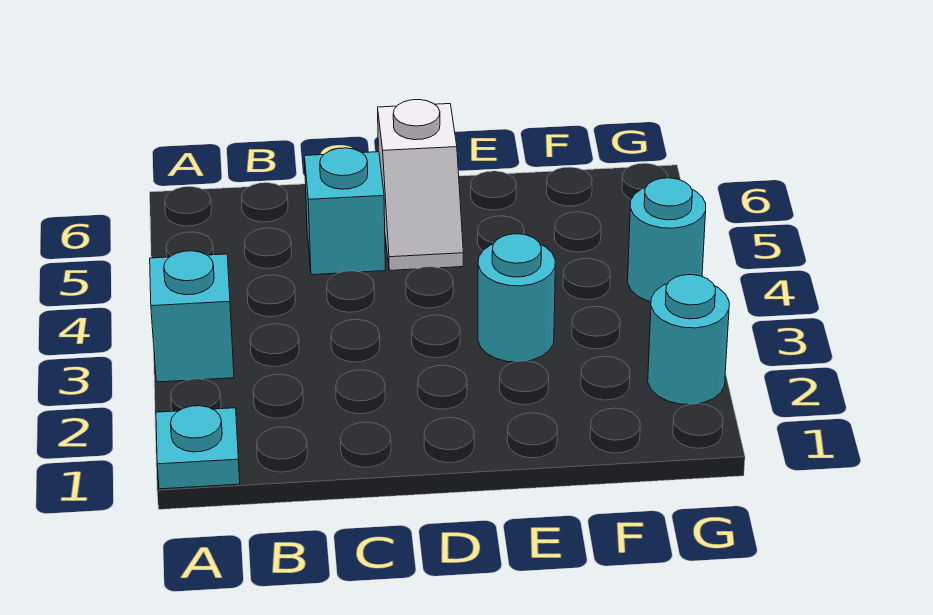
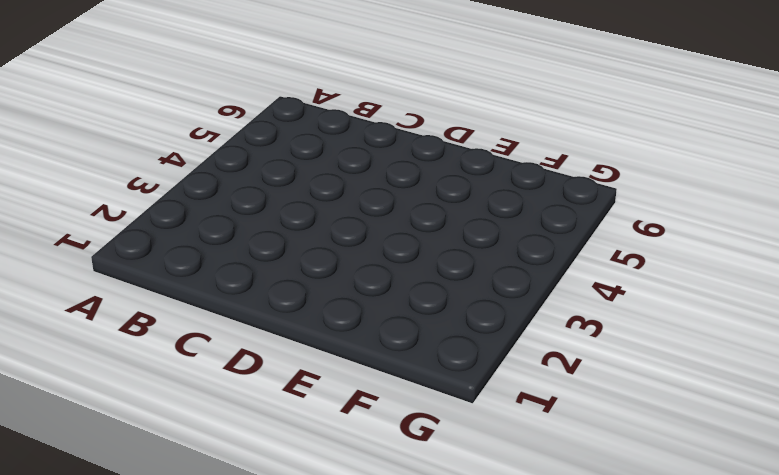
none -> cyan plate A1 level 1
none -> cyan brick A3 level 1

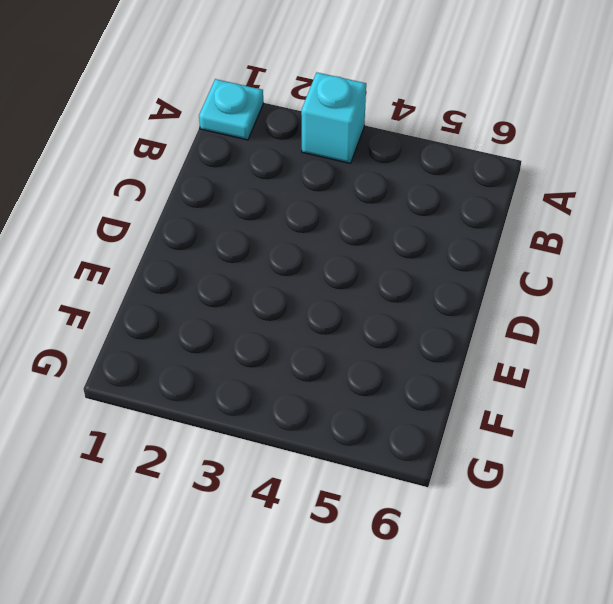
none -> cyan brick C5 level 1
none -> white slope D5:D6 level 1 top 6

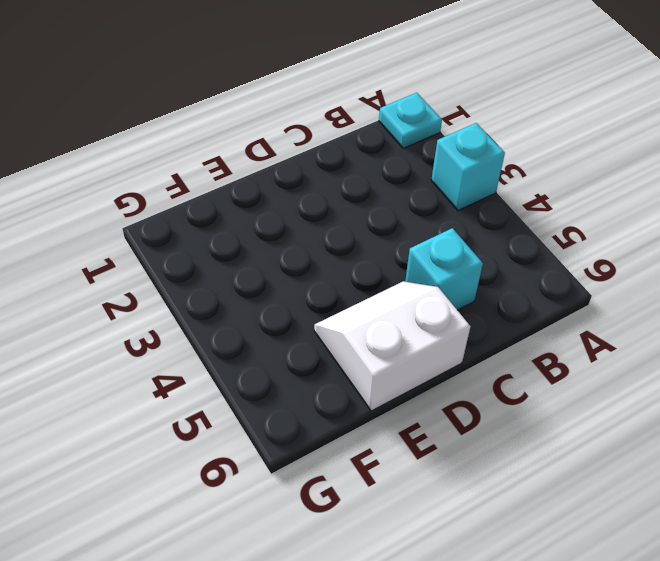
white slope D5:E6 level 1 top 6 -> white slope D5:D6 level 1 top 6
none -> cyan round brick E3 level 1
none -> cyan round brick G2 level 1

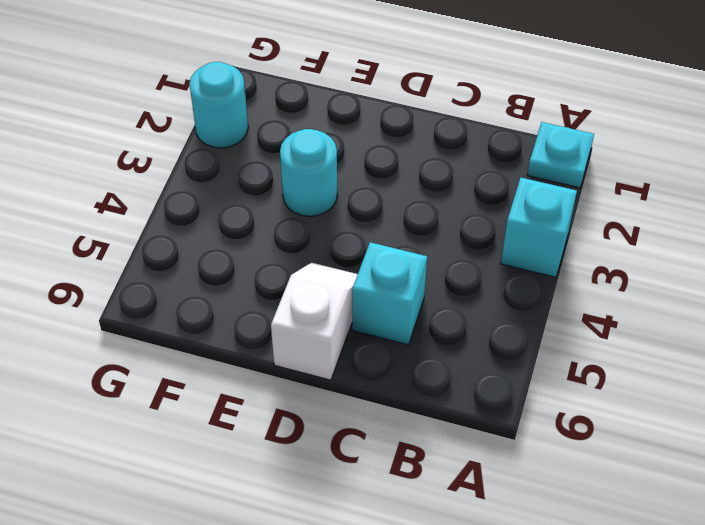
none -> cyan round brick G4 level 1

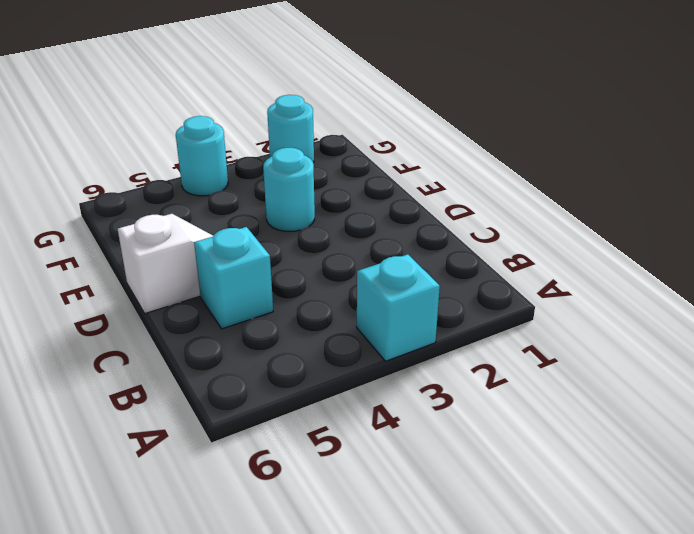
none -> cyan plate A1 level 1

